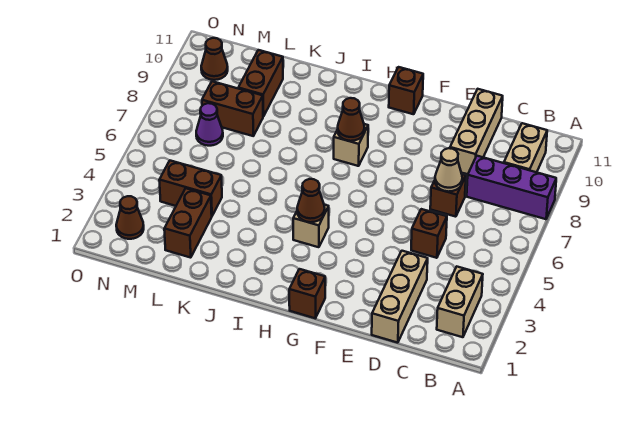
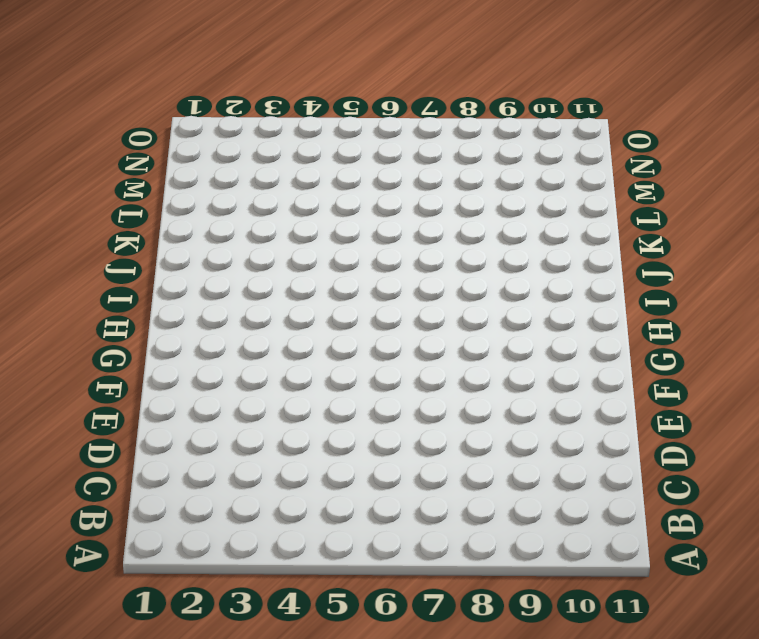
none -> purple brick A8:C8 level 1
none -> tan brick B2:B3 level 1
none -> tan brick B9:B10 level 1

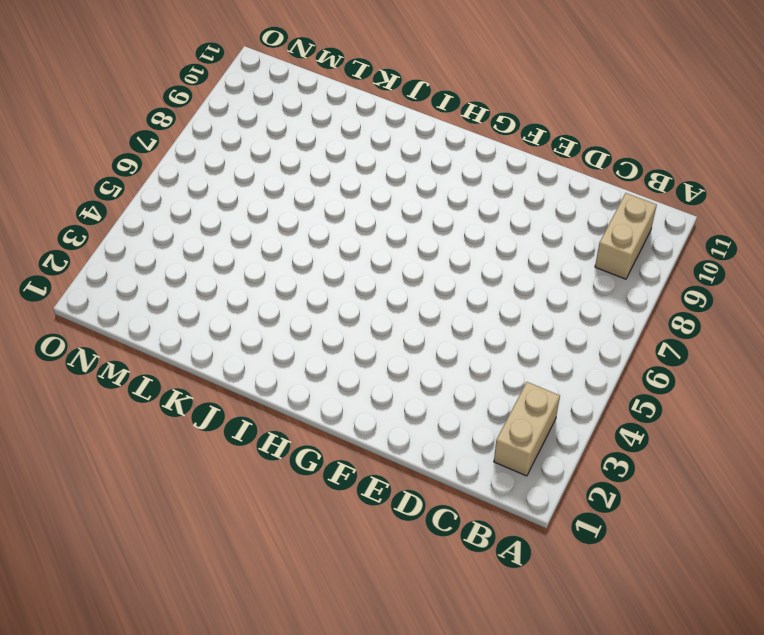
none -> purple brick A8:C8 level 1
none -> tan brick D1:D3 level 1
none -> brown brick D5 level 1

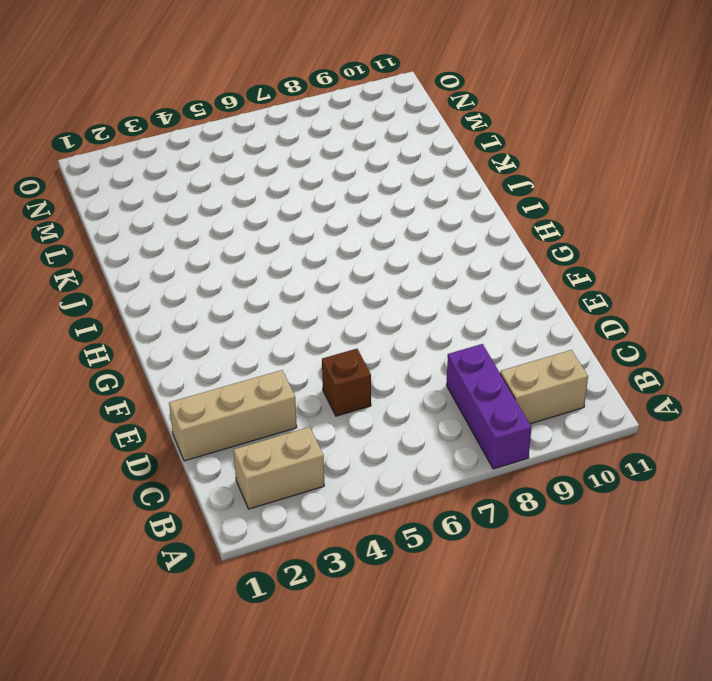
none -> brown brick D7 level 1
none -> tan brick D9:D11 level 1
none -> brown brick G1 level 1

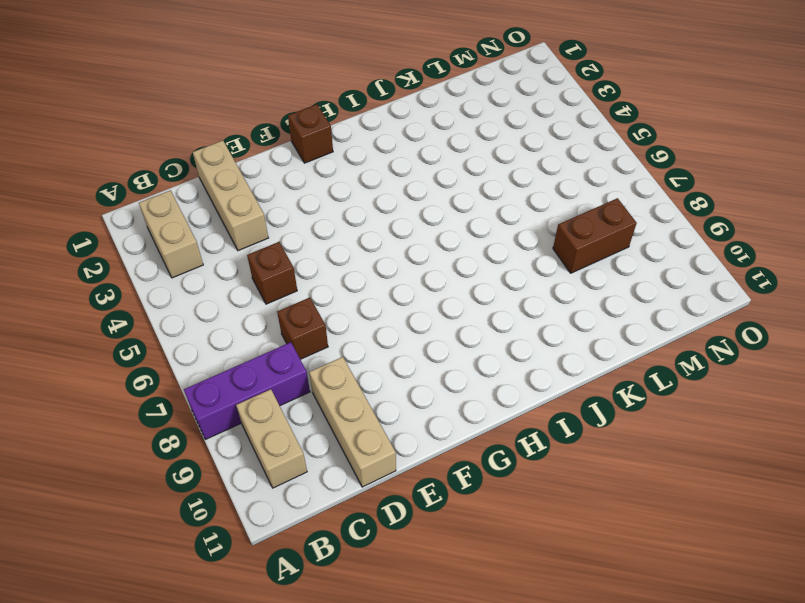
none -> brown brick G11 level 1
none -> tan brick H4 level 1
none -> tan brick H8 level 1

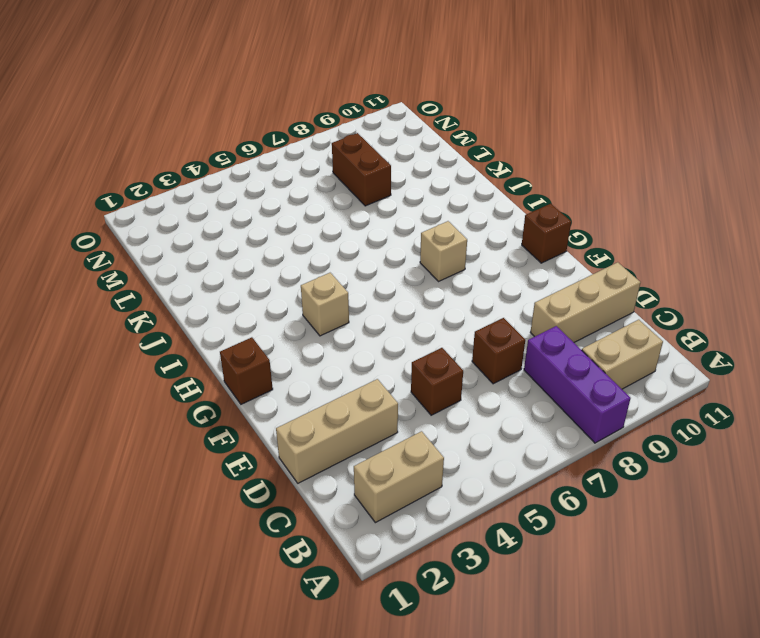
none -> brown brick L2:L3 level 1
none -> brown brick L4:M4 level 1
none -> brown brick L9:L10 level 1

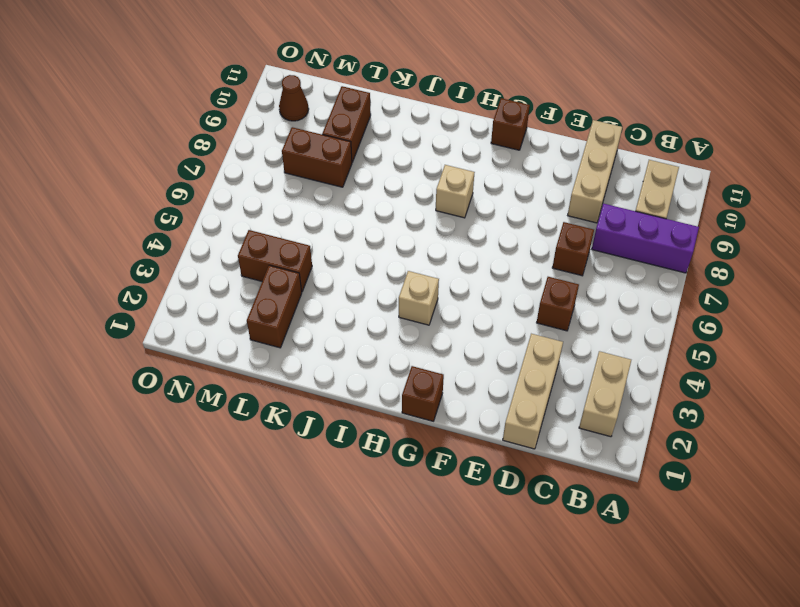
none -> purple cone M7 level 1
none -> brown cone N2 level 1
none -> tan cone D7 level 2

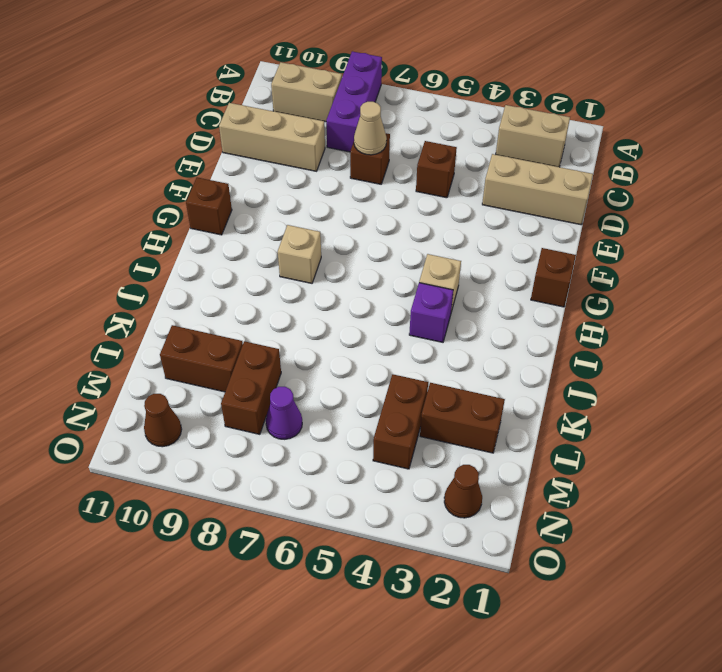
purple brick I4 level 1 -> none
none -> brown cone H4 level 2
none -> brown cone H8 level 2

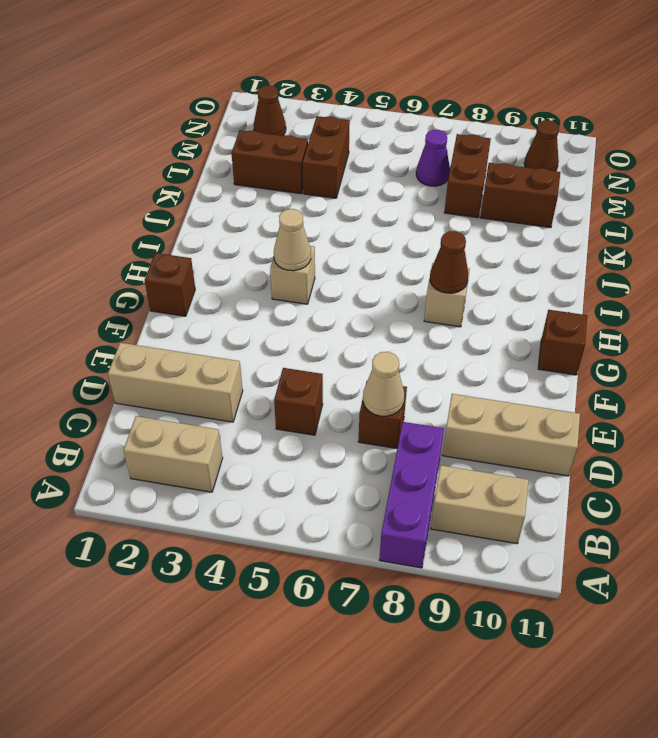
tan cone H4 level 2 -> brown cone H4 level 2

